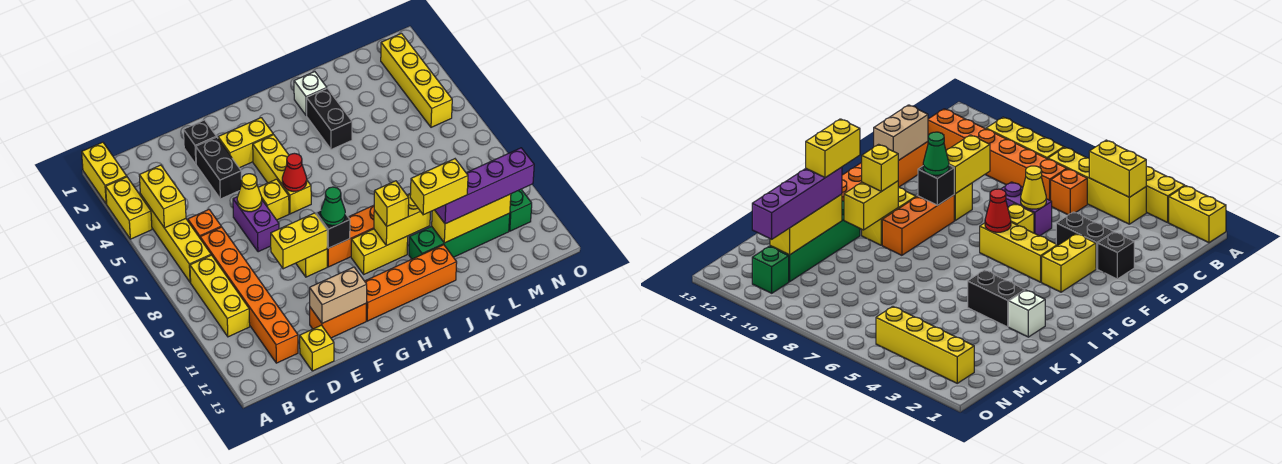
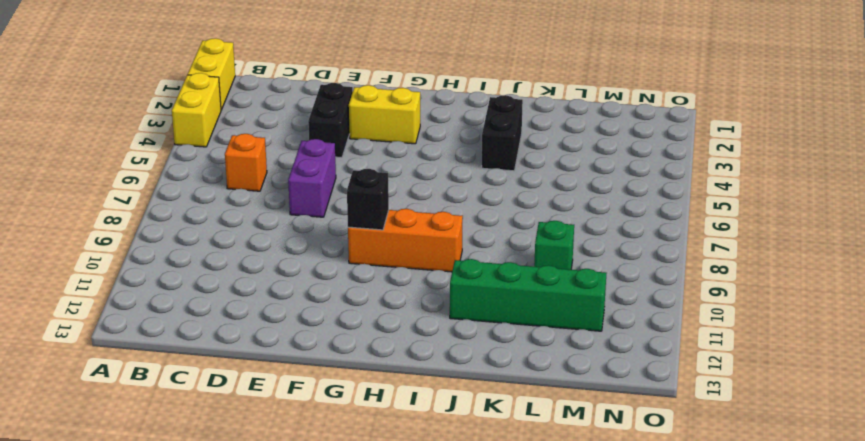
green brick L9 level 1 -> green brick N11 level 1
none -> yellow brick B4:B7 level 1
none -> yellow brick B8:B10 level 1
none -> orange brick C7:C12 level 1
none -> yellow brick D13 level 1

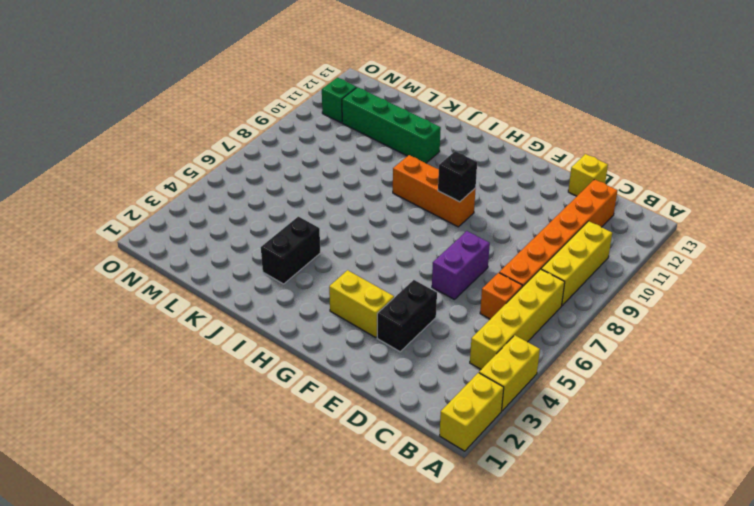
none -> black brick E2 level 1
none -> orange brick E12:F12 level 1
none -> yellow brick F6 level 1
none -> yellow brick F9 level 1

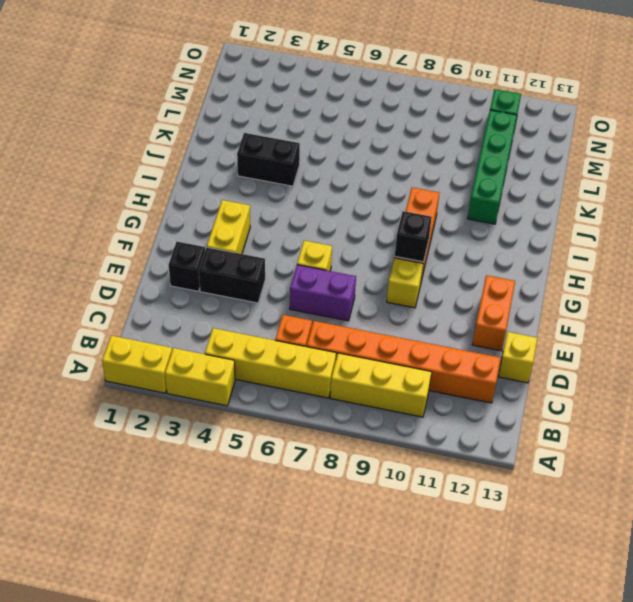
none -> yellow brick G4:G6 level 1
none -> orange brick G12:J12 level 1
none -> yellow brick H10:I10 level 1
none -> white brick J2 level 1

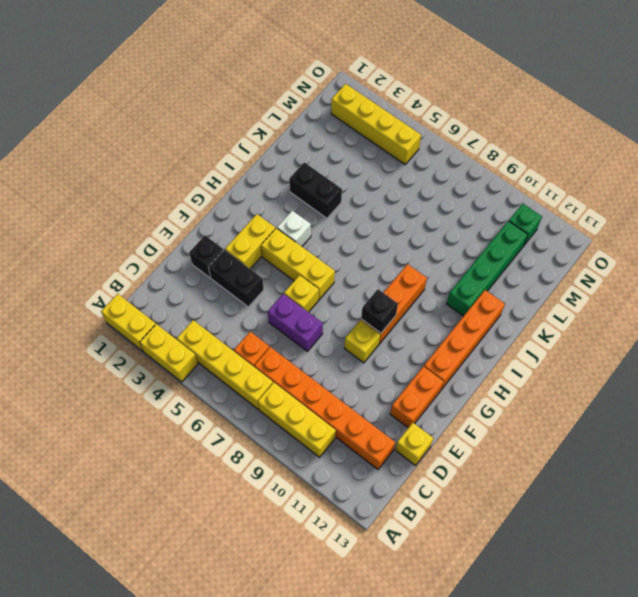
white brick H4 level 1 -> white brick J2 level 1
none -> yellow brick H10:I10 level 1
none -> yellow brick B4:B5 level 2
none -> yellow cone E6 level 2
none -> yellow brick E9:F9 level 2

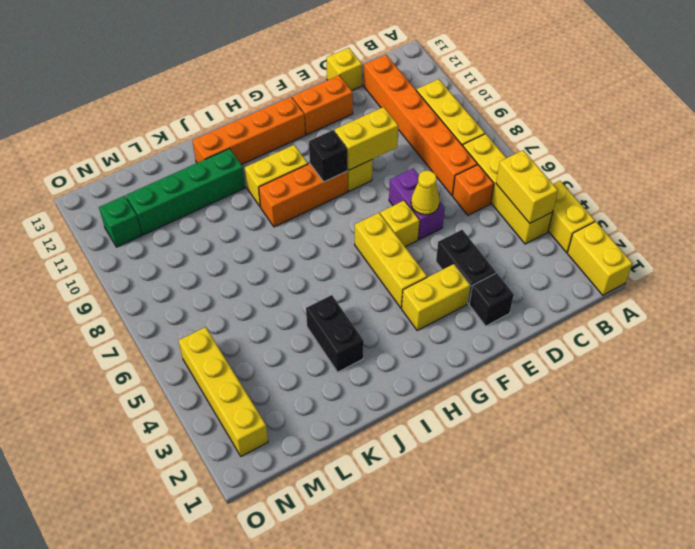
none -> white brick J2 level 1
none -> tan brick E12:F12 level 2
none -> red cone G6 level 2
none -> yellow brick I10:J10 level 2

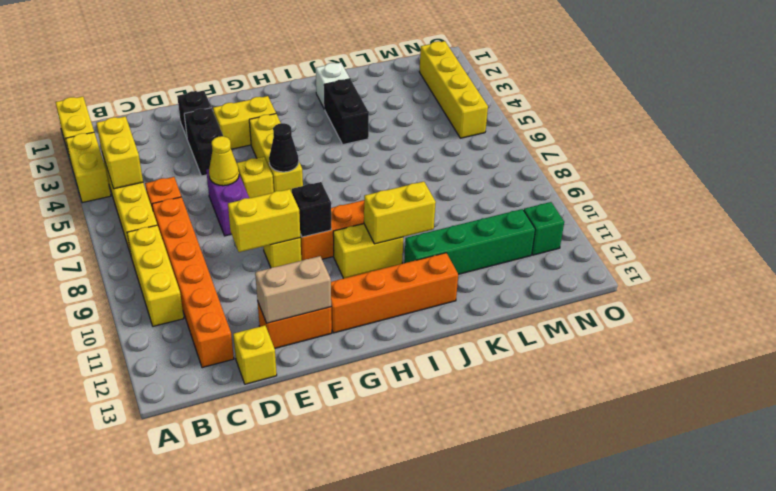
black cone G6 level 2 -> red cone G6 level 2
none -> yellow brick K11:M11 level 2
none -> green cone G9 level 3
none -> yellow brick I10 level 3
none -> purple brick K11:N11 level 3

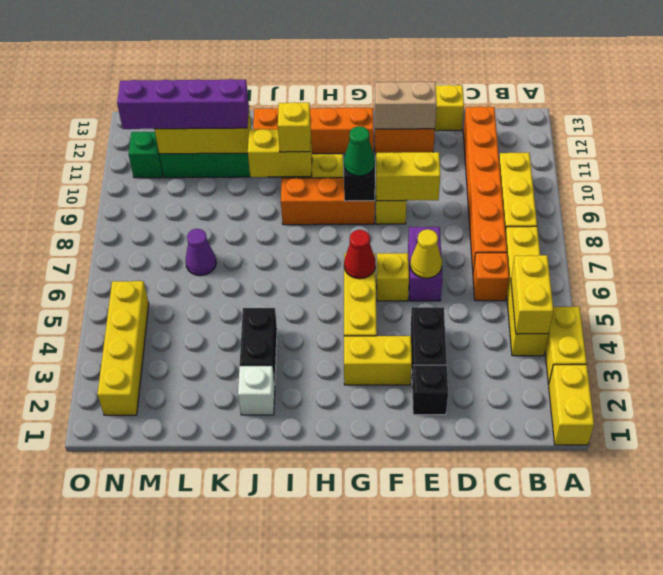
purple cone L7 level 1 -> none
none -> yellow brick J11:K11 level 4

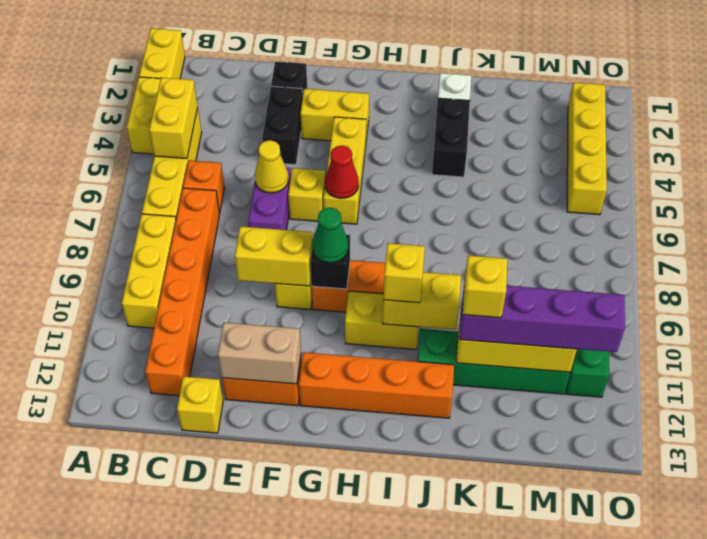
yellow brick K11 level 4 -> yellow brick J11:K11 level 4

